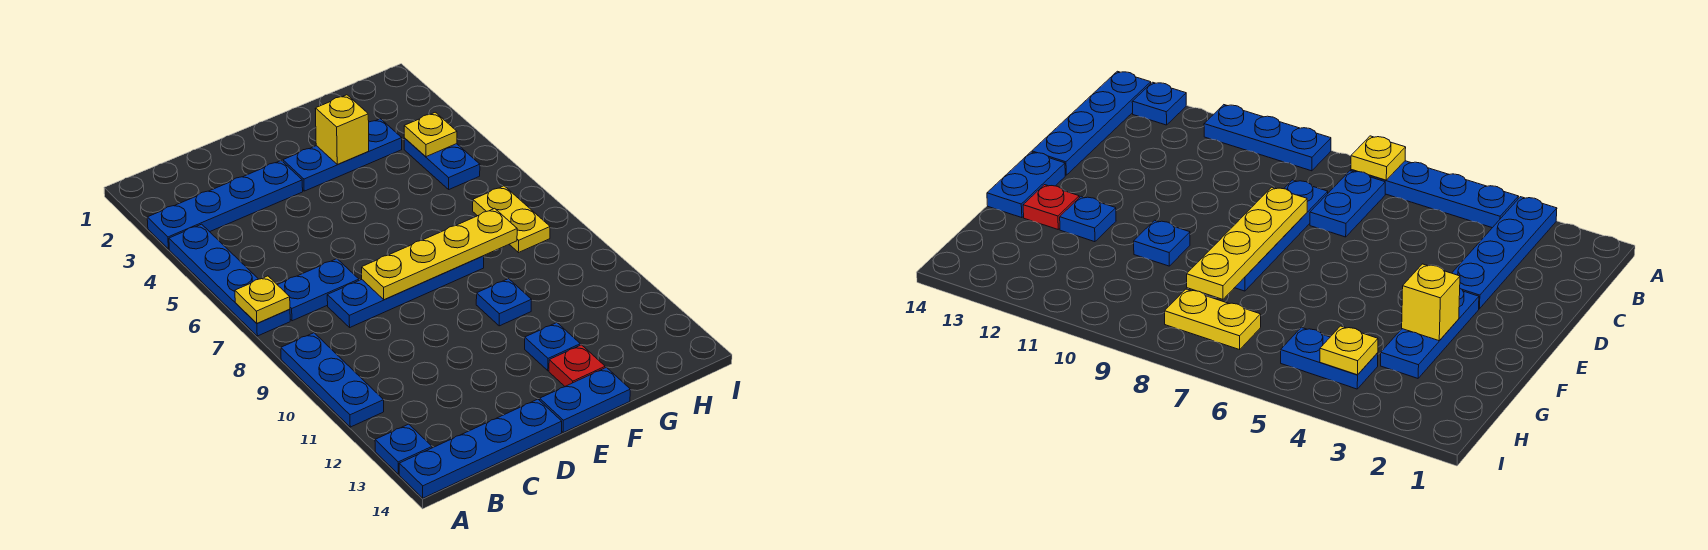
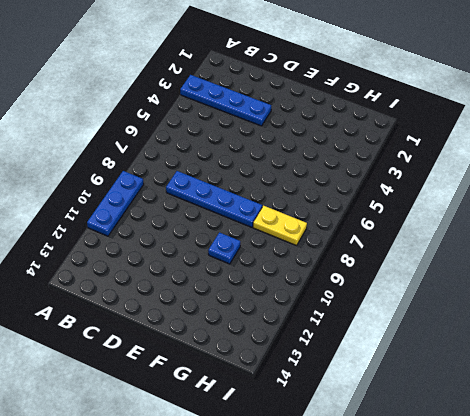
yellow plate G8:H8 level 1 -> yellow plate H7:H8 level 1
none -> blue plate A4:A7 level 1
none -> blue plate A13 level 1
none -> blue plate A14:D14 level 1

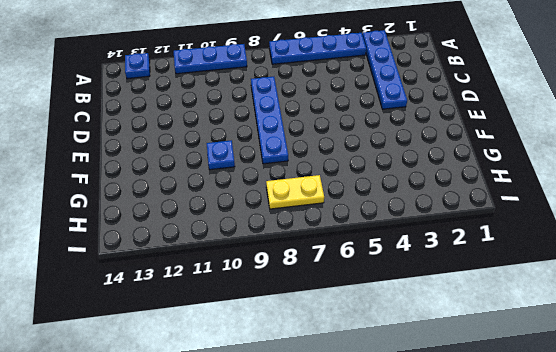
none -> blue plate A14:D14 level 1
none -> blue plate B7:C7 level 1
none -> blue plate E3:G3 level 1

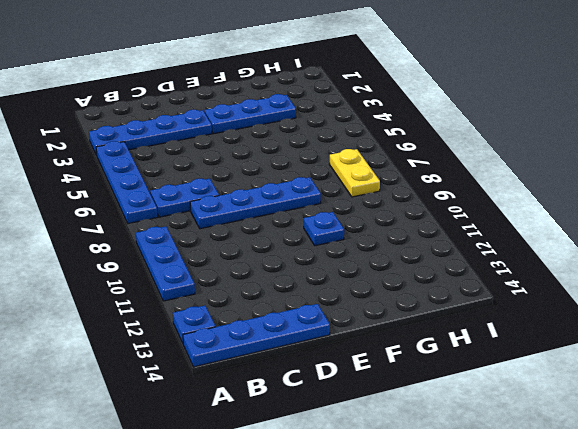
none -> blue plate E14:F14 level 1
none -> blue plate F12 level 1
none -> red plate F13 level 1

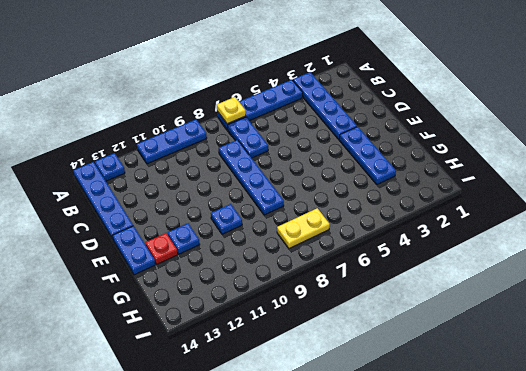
none -> blue plate H4:H5 level 1
none -> yellow plate D8:G8 level 2
none -> yellow brick F3 level 2

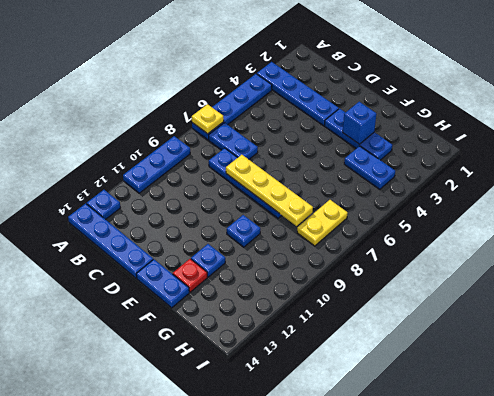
blue brick F3 level 2 -> yellow brick F3 level 2
blue plate G4:H4 level 1 -> blue plate H4:H5 level 1
none -> yellow plate H4 level 2

